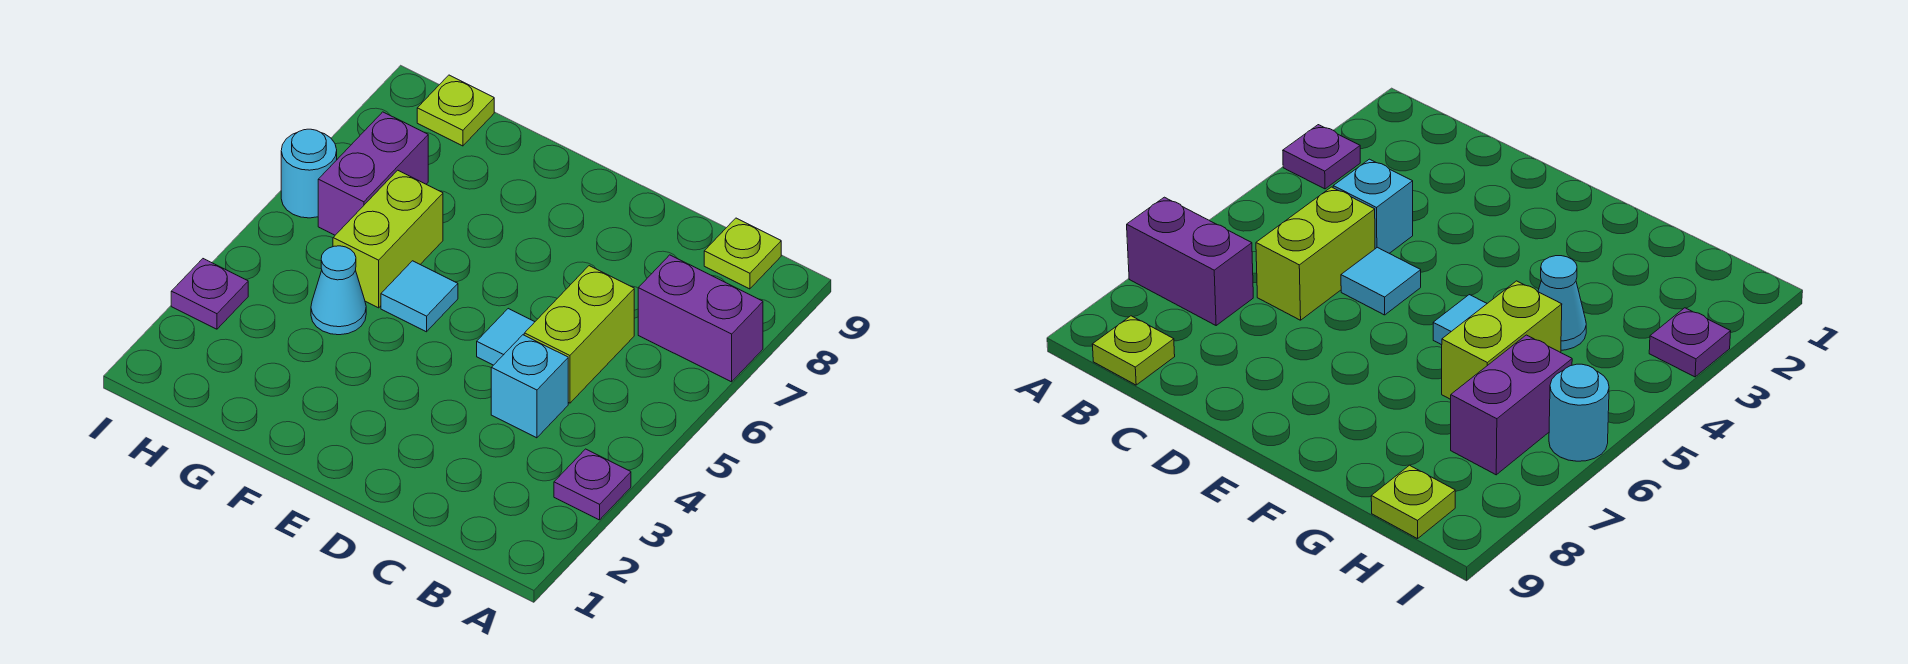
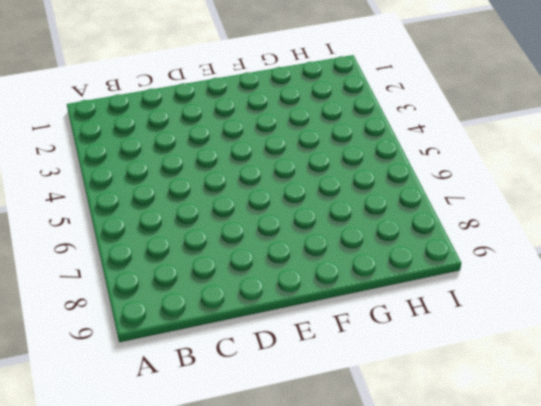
none -> purple plate A3 level 1
none -> purple brick A7:B7 level 1
none -> lime plate B9 level 1

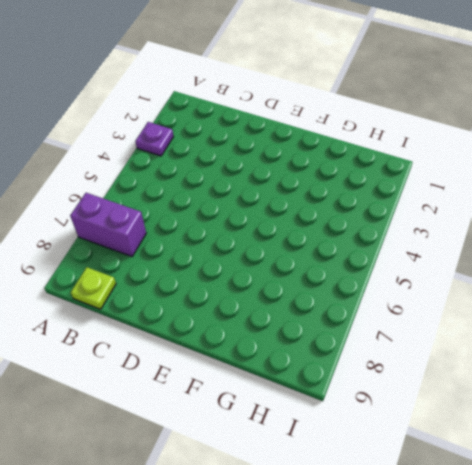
none -> cyan brick C4 level 1
none -> lime brick C5:C6 level 1
none -> cyan tile D5 level 1

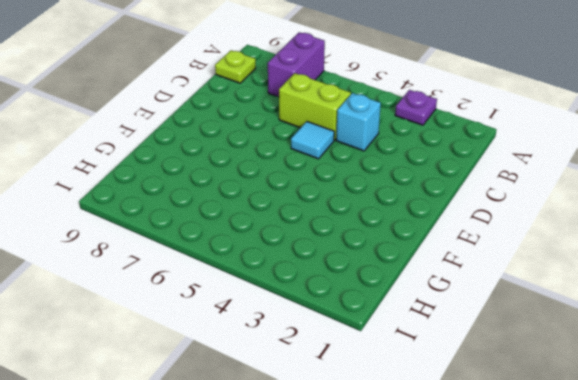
none -> cyan tile F5 level 1
none -> cyan cone G4 level 1
none -> lime brick G5:G6 level 1

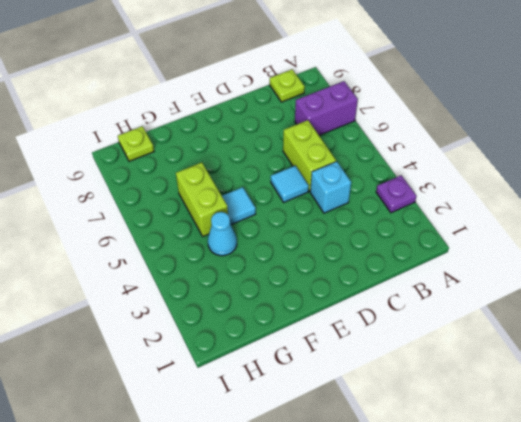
none -> purple brick H6:H7 level 1
none -> purple plate I3 level 1
none -> cyan round brick I6 level 1

